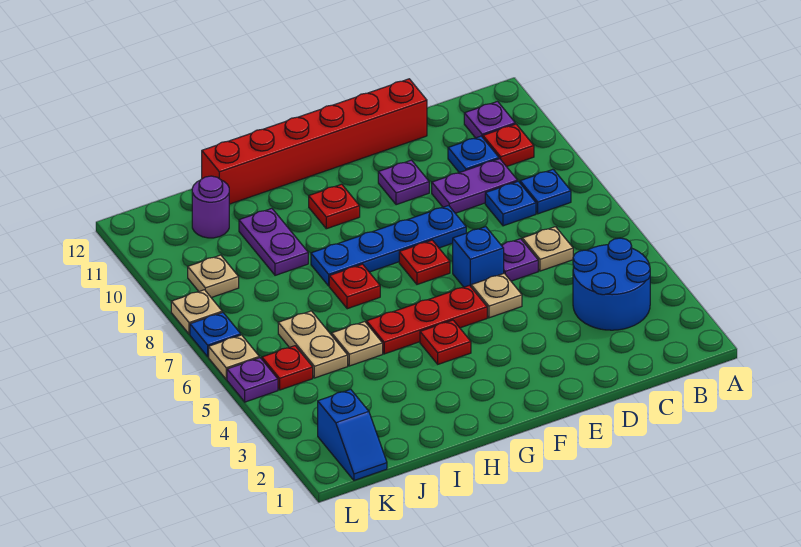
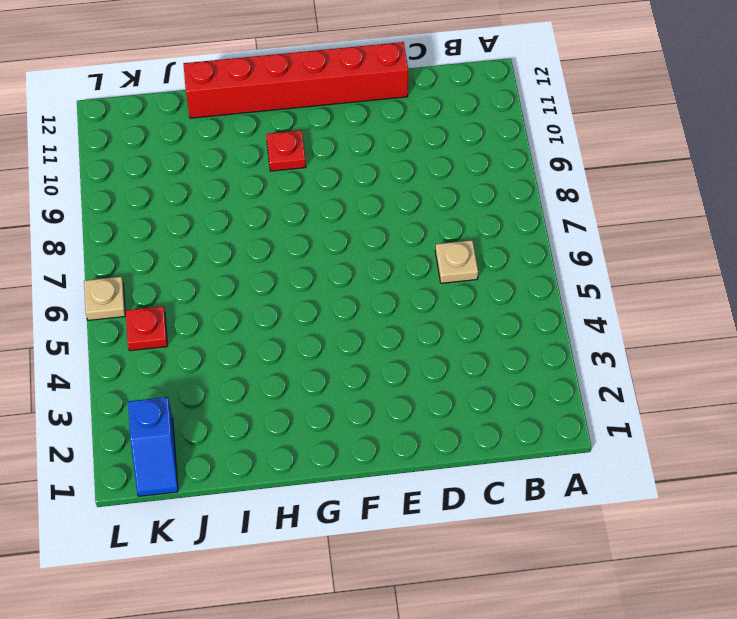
none -> blue round brick B3:C4 level 1
none -> blue plate B8 level 1
none -> red plate B10 level 1
none -> purple plate B11 level 1

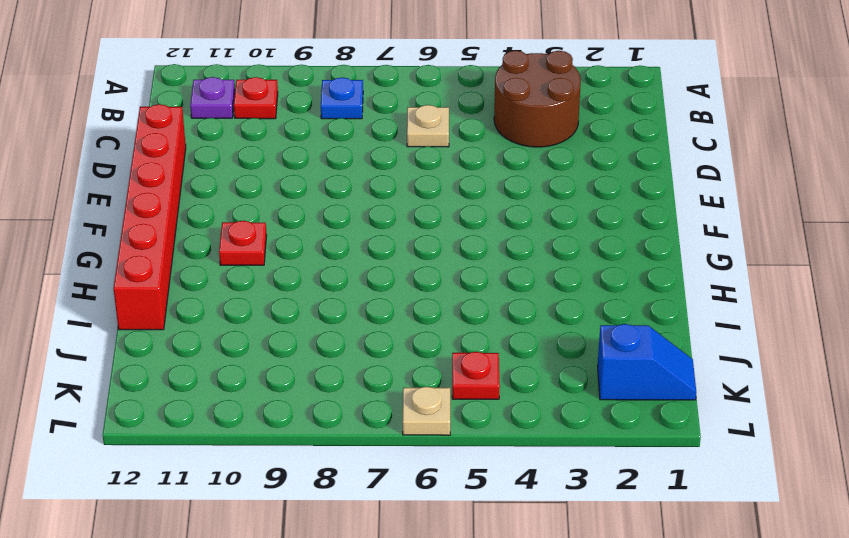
brown round brick B3:C4 level 1 -> blue round brick B3:C4 level 1
none -> blue plate C8 level 1
none -> purple plate C9:D9 level 1
none -> blue plate C10 level 1
none -> purple plate D6 level 1

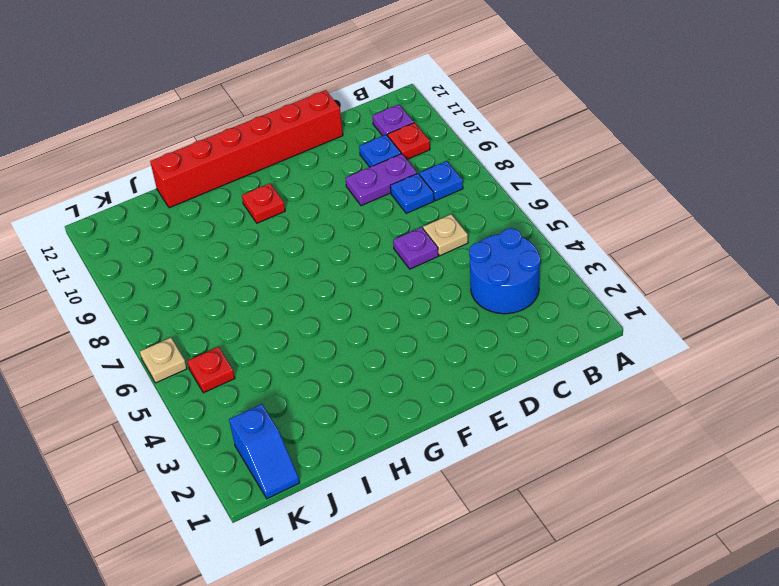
none -> tan plate E5 level 1
none -> blue brick E6 level 1
none -> blue plate E8:H8 level 1
none -> purple plate E10 level 1

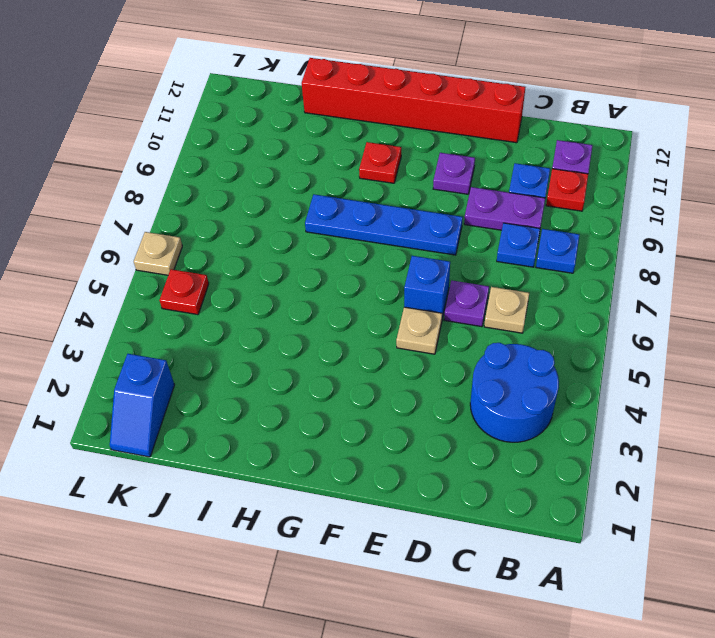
none -> red plate F5:H5 level 1
none -> red plate F7 level 1
none -> red plate G4 level 1
none -> red plate H7 level 1

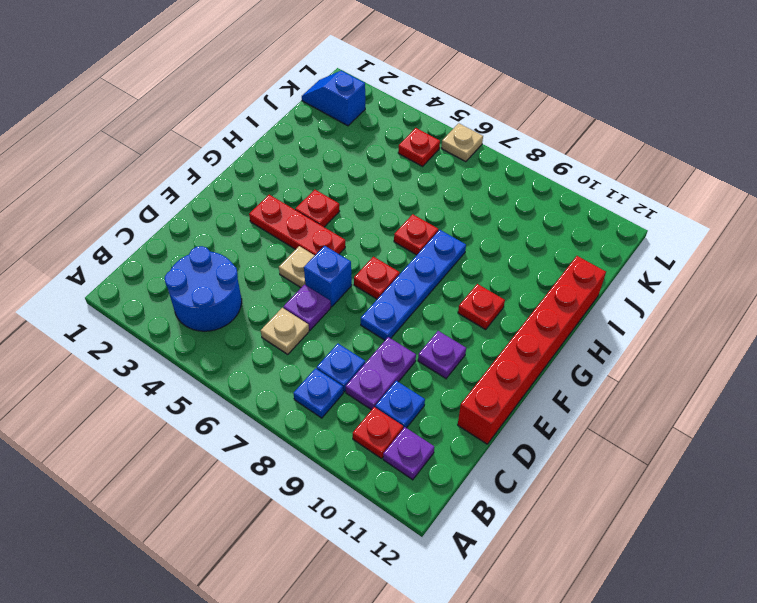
red plate F3:F5 level 1 -> red plate F5:H5 level 1
none -> tan plate I5 level 1
none -> purple plate I9:I10 level 1
none -> tan plate J5:J6 level 1
none -> purple round brick J11 level 1

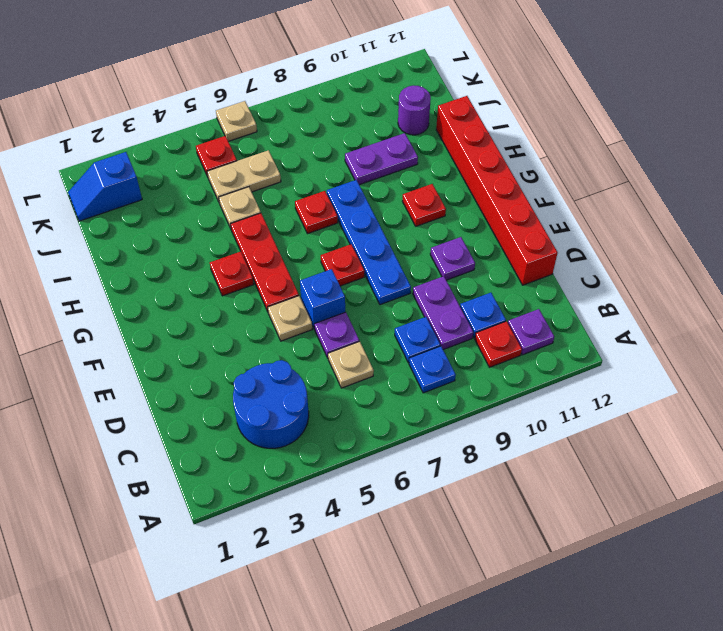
none -> tan plate K9 level 1
none -> purple plate L5 level 1
none -> blue plate L7 level 1
none -> tan plate L8 level 1

